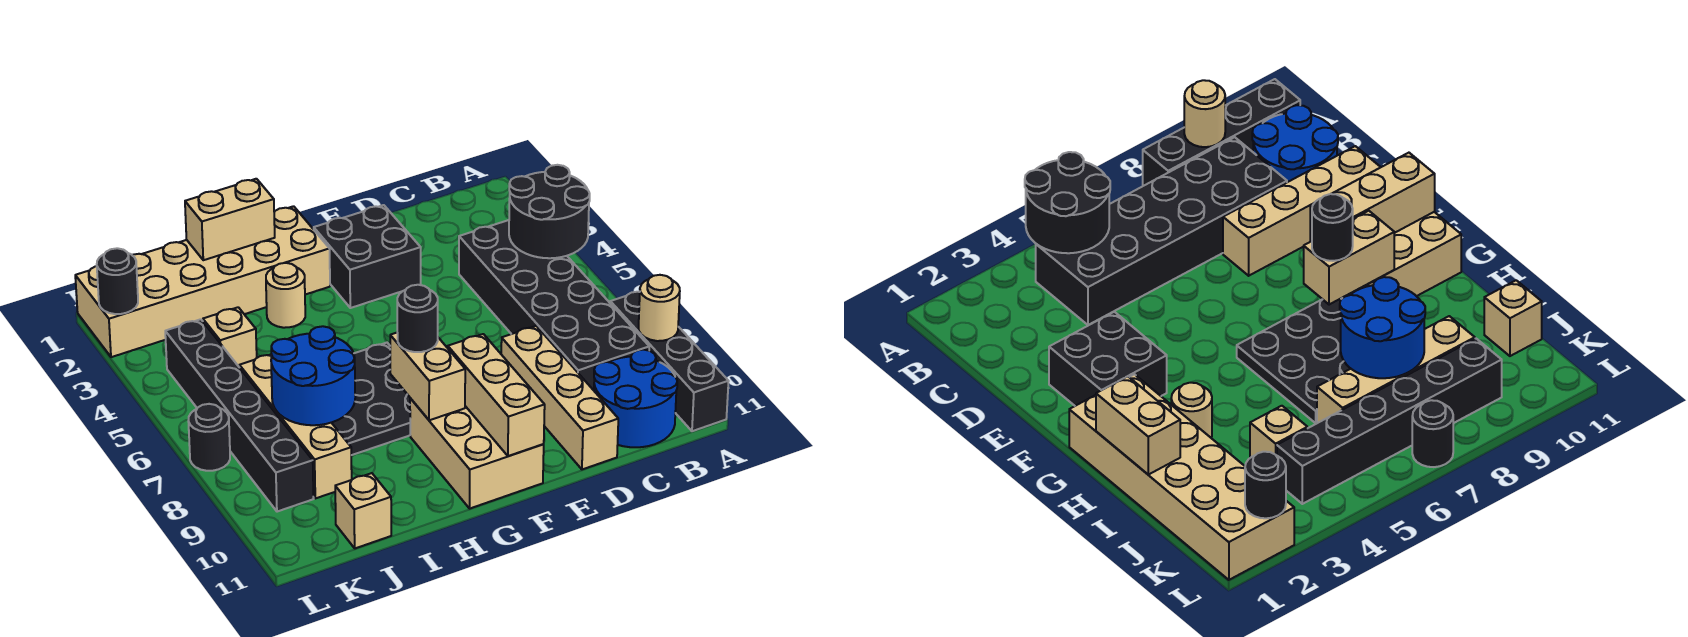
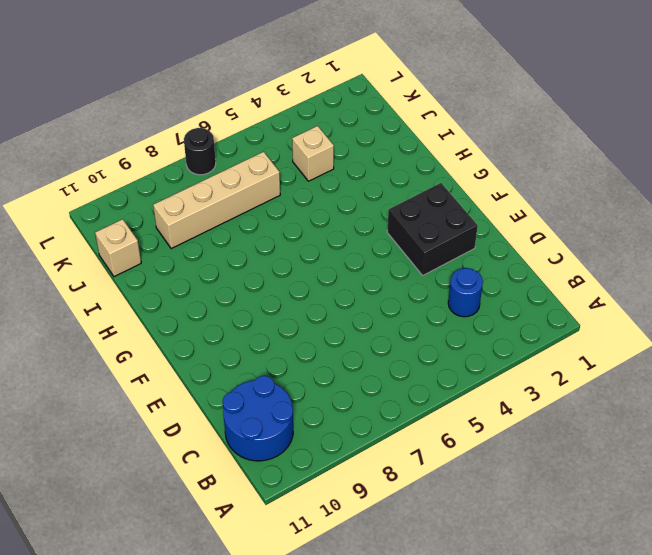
blue round brick C3 level 1 -> none
none -> black brick A8:A11 level 1
none -> black brick B4:C9 level 1
none -> tan brick D8:D11 level 1

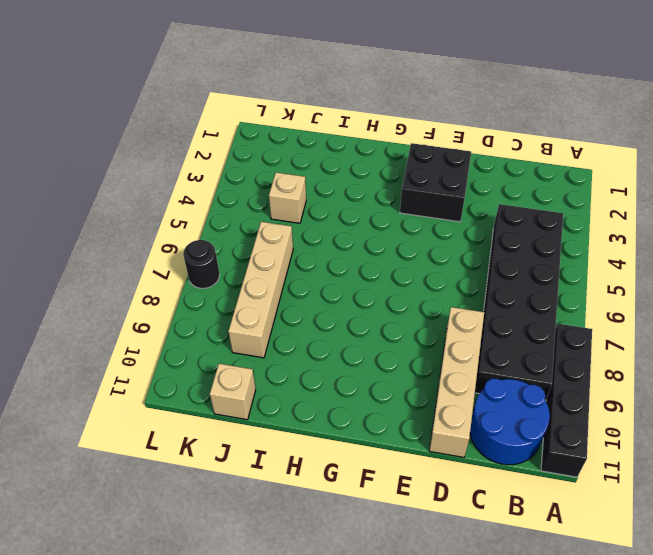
none -> tan brick F9:G11 level 1
none -> tan brick G1:L2 level 1
none -> black plate G6:I8 level 1

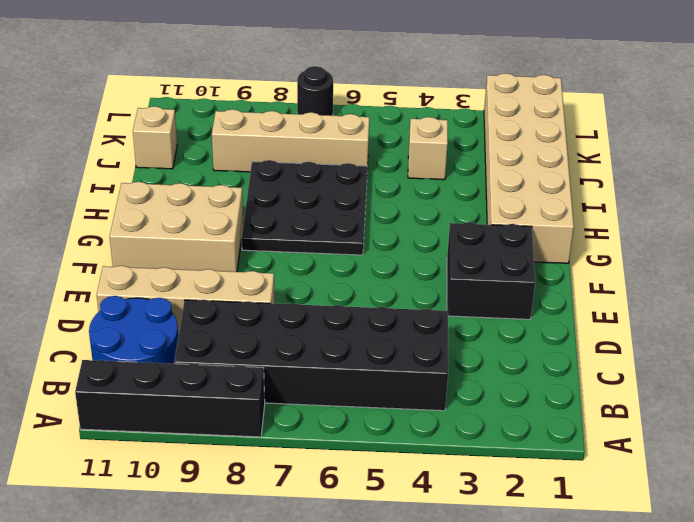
none -> tan round brick H3 level 1
none -> black brick K4:K9 level 1
none -> black round brick A4:B5 level 2

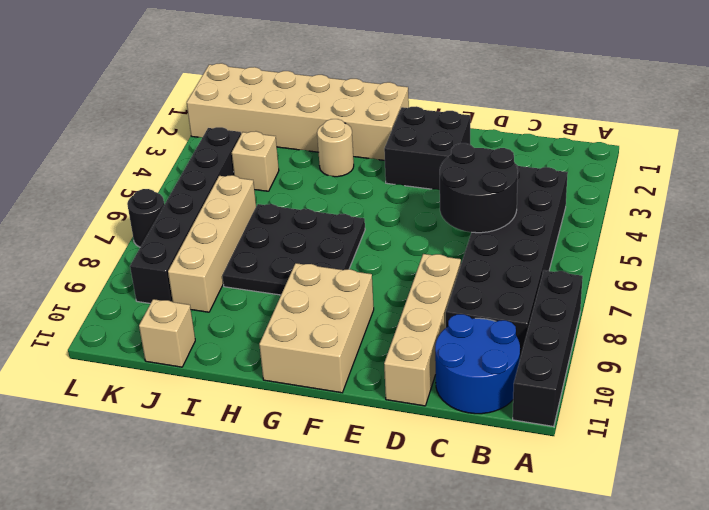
black round brick C5:D6 level 2 -> black round brick A4:B5 level 2
none -> tan round brick A9 level 2
none -> tan brick F9:F11 level 2
none -> tan brick G8:G9 level 2

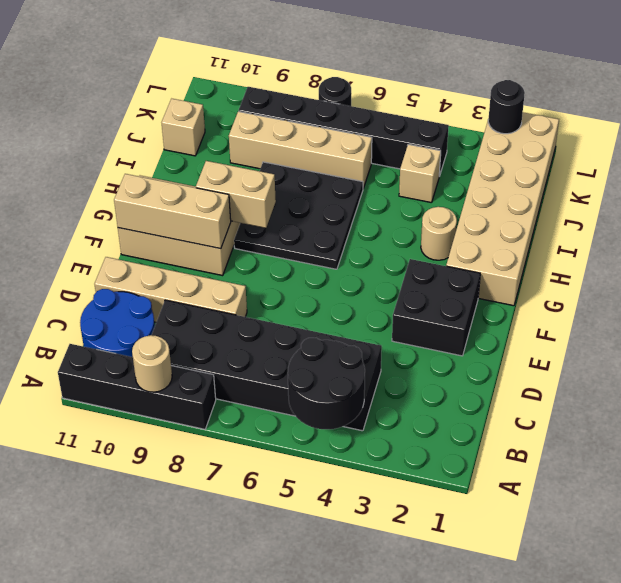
none -> tan brick H1:I1 level 2
none -> blue round brick I7:J8 level 2
none -> black round brick G8 level 3

